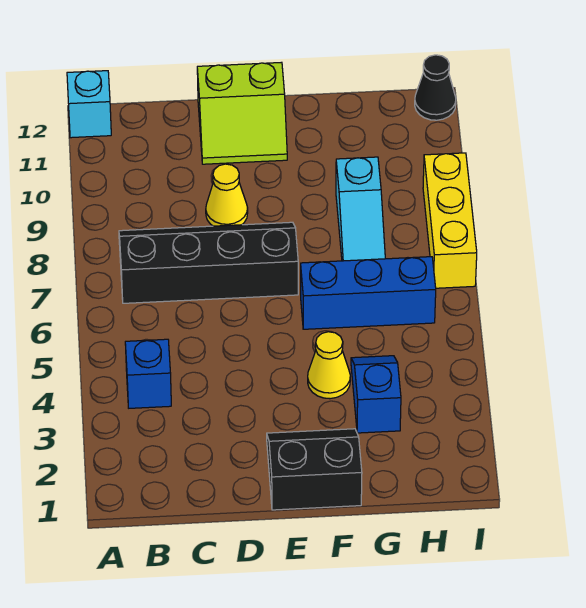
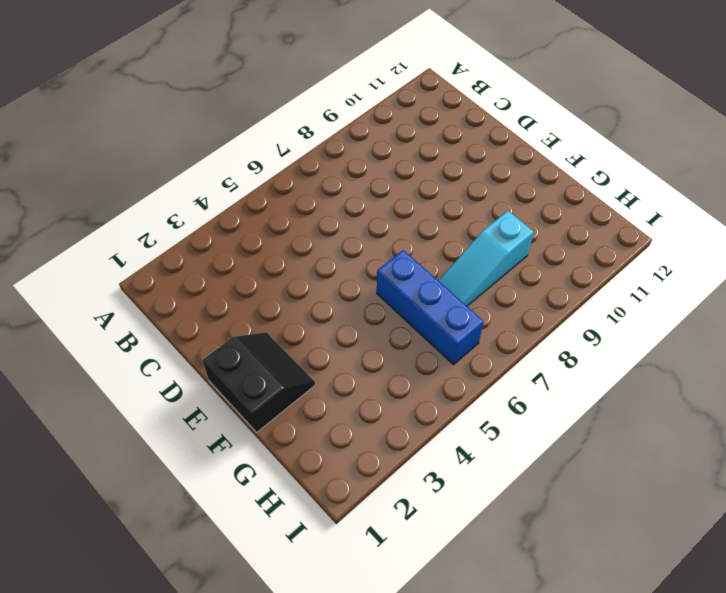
none -> cyan brick A12 level 1
none -> blue brick B4 level 1
none -> black slope B7:E8 level 1 top 7

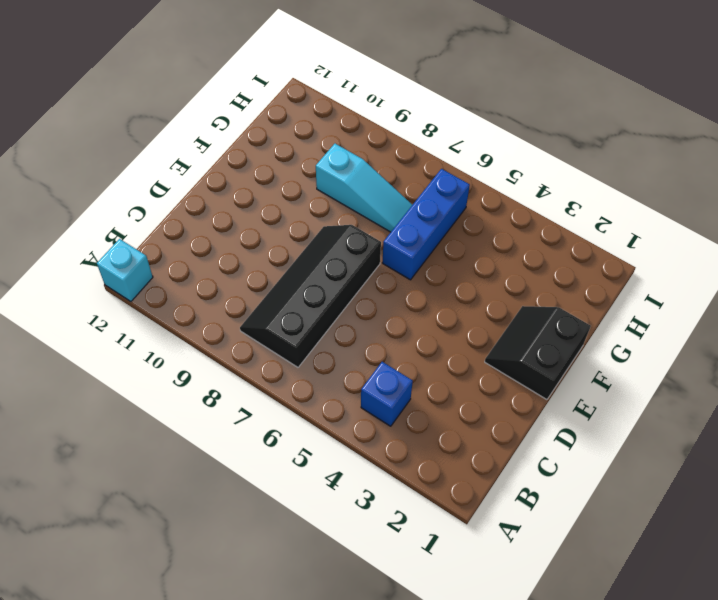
none -> yellow cone D9 level 1
none -> lime slope D11:E12 level 1 top 12
none -> yellow cone F4 level 1

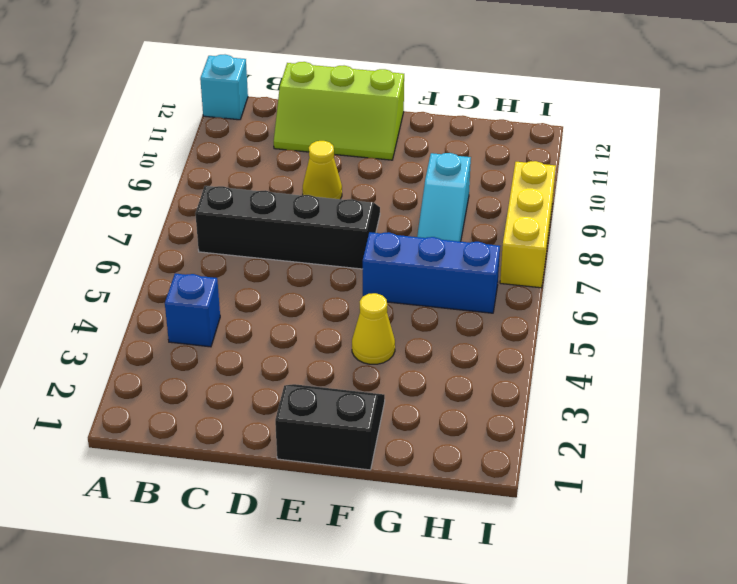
lime slope C11:E12 level 1 top 12 -> lime slope D11:E12 level 1 top 12
none -> blue slope G3:G4 level 1 top 3
none -> black cone I12 level 1

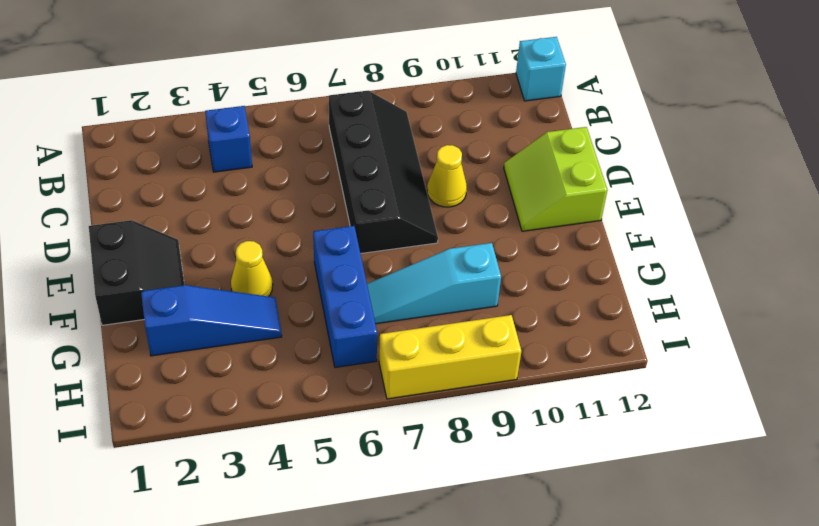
blue slope G2:G4 level 1 top 2 -> blue slope G3:G4 level 1 top 3
none -> black cone I12 level 1

